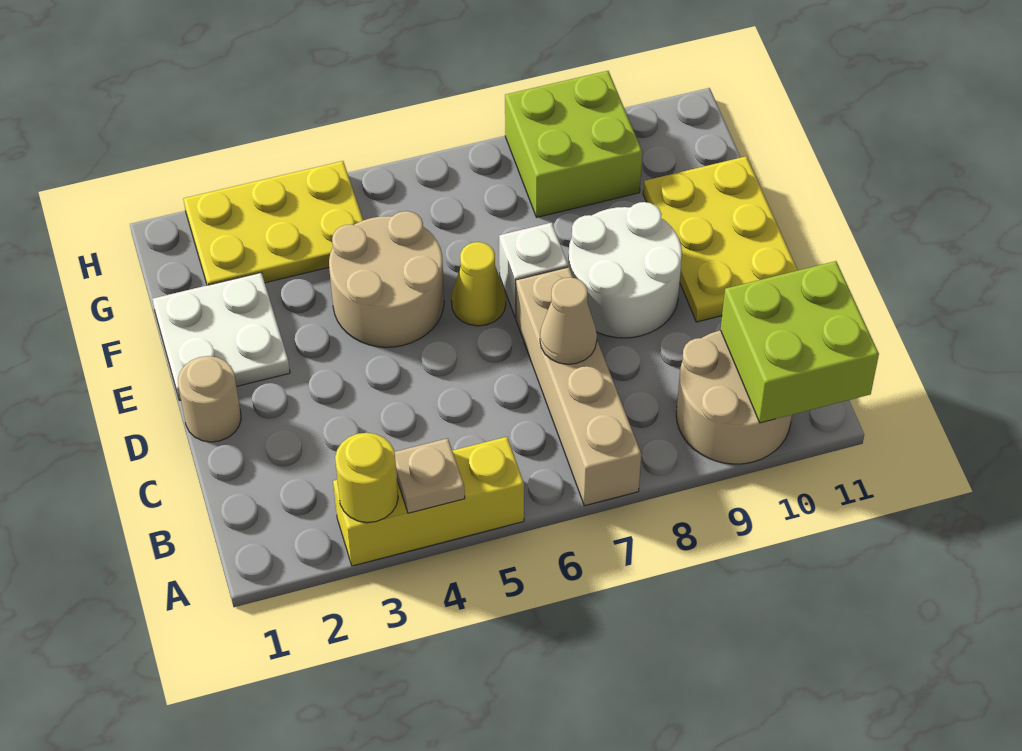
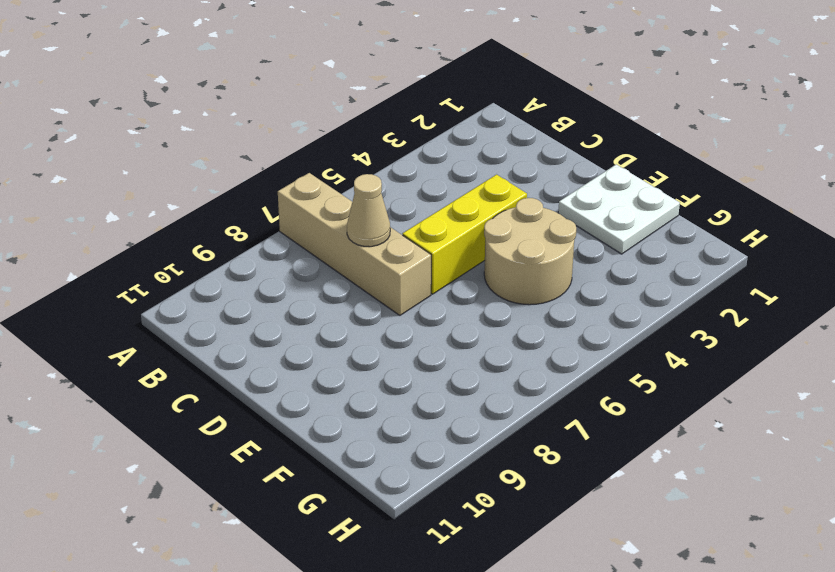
yellow brick D4:D6 level 1 -> yellow brick A3:A5 level 1
none -> tan round brick A9:B10 level 1
none -> tan round brick D1 level 1
none -> white round brick D8:E9 level 1

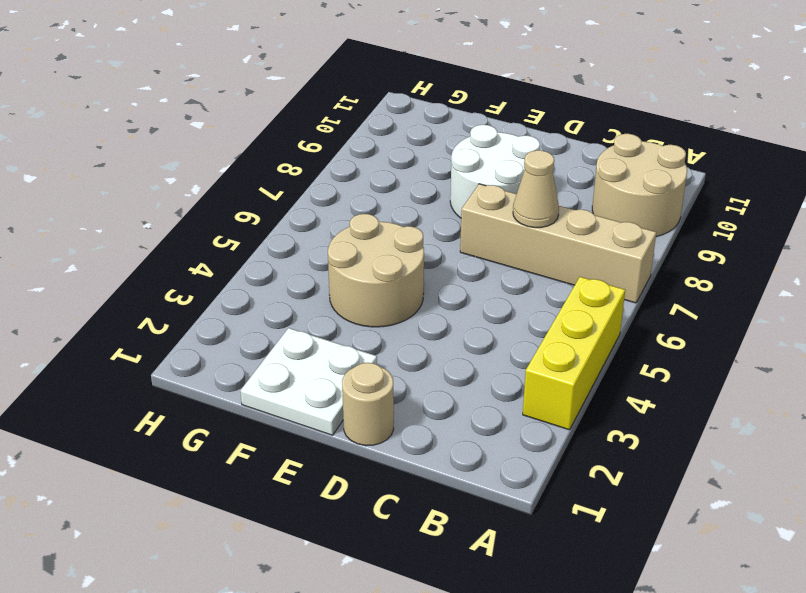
none -> yellow plate D10:F11 level 1
none -> yellow cone E6 level 1
none -> white brick E7 level 1

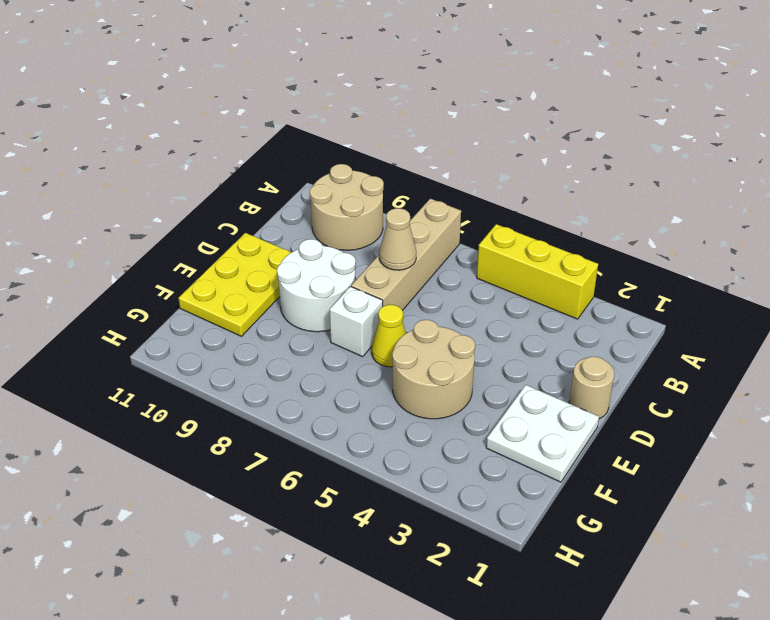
none -> yellow plate G2:H4 level 1
none -> lime brick G8:H9 level 1
none -> yellow round brick A3 level 2

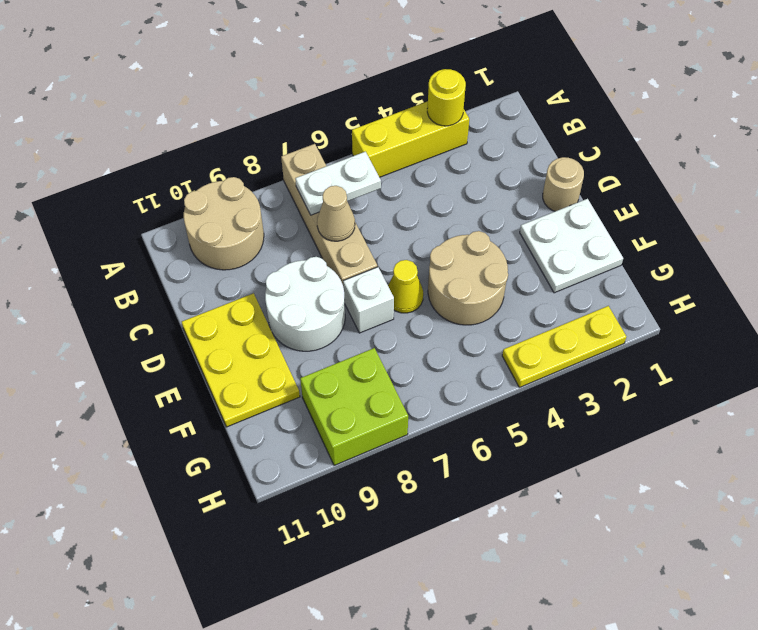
white plate B6:B7 level 2 -> none
yellow plate H2:H4 level 1 -> yellow plate G2:H4 level 1
none -> tan plate A4 level 2
none -> lime brick A10:B11 level 2

